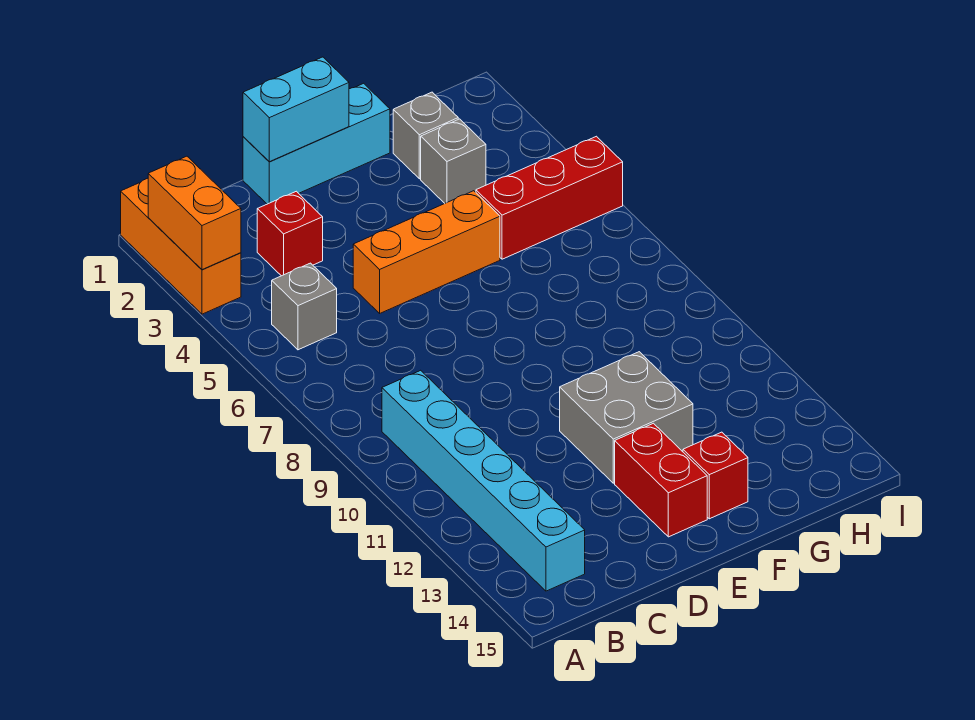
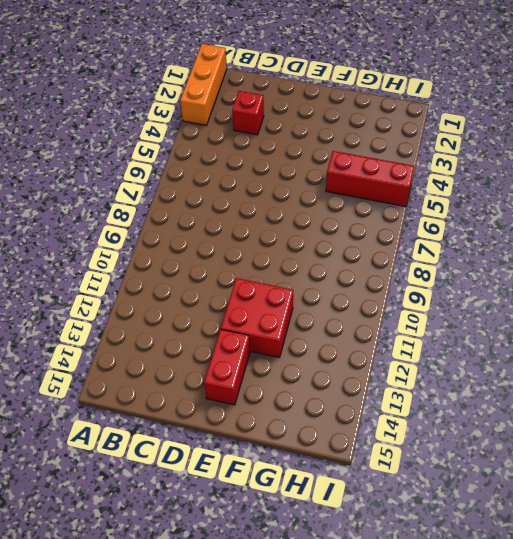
red brick E11:F12 level 1 -> grey brick E11:F12 level 1
none -> grey brick B5 level 1
none -> cyan brick B9:B14 level 1
none -> cyan brick D1:F1 level 1

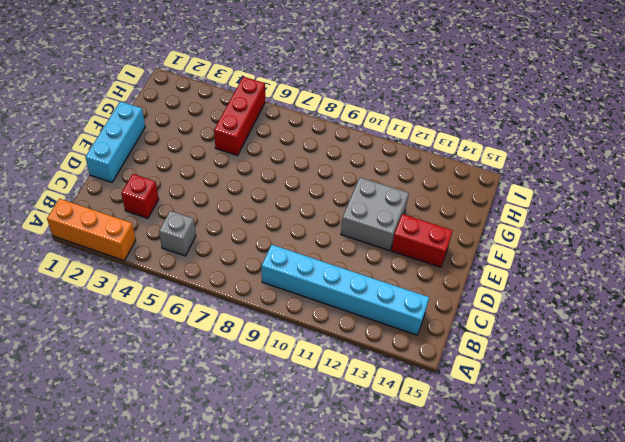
none -> orange brick D5:F5 level 1
none -> red brick F14 level 1
none -> grey brick G2 level 1

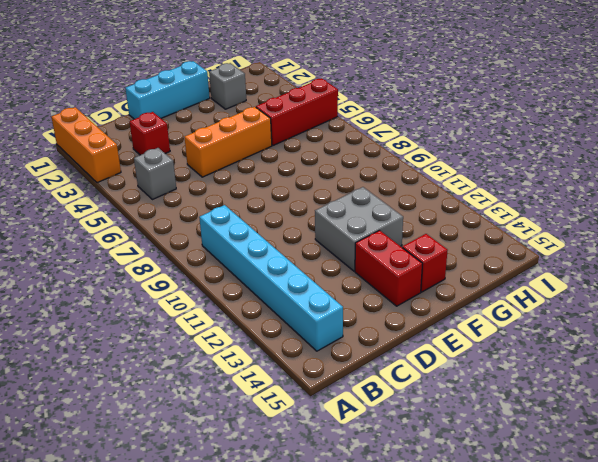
none -> grey brick G3 level 1
none -> orange brick A2:A3 level 2
none -> cyan brick D1:E1 level 2

